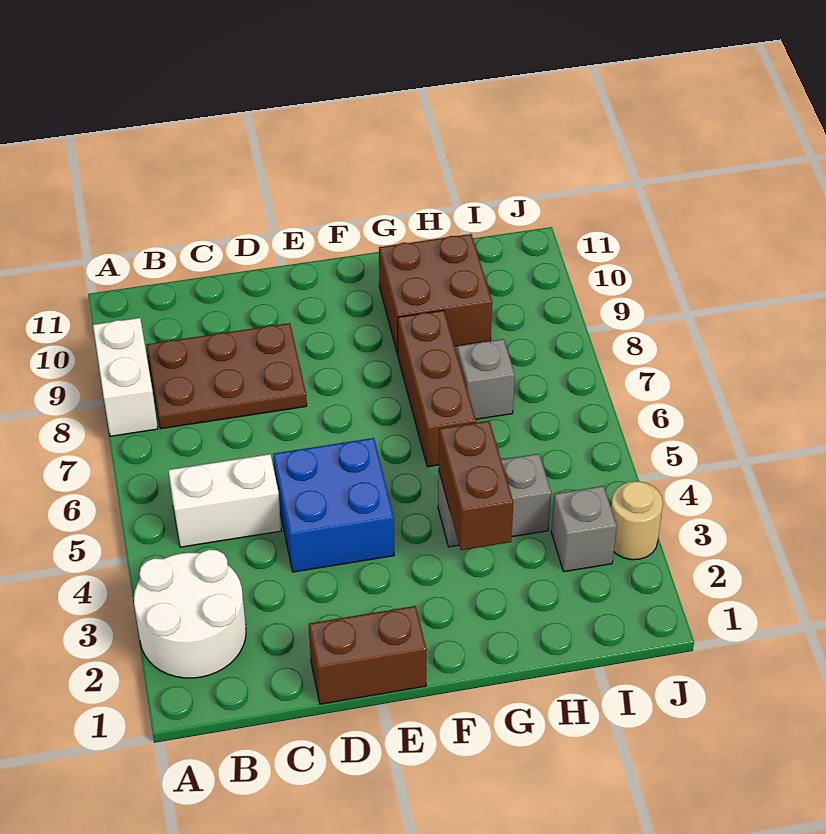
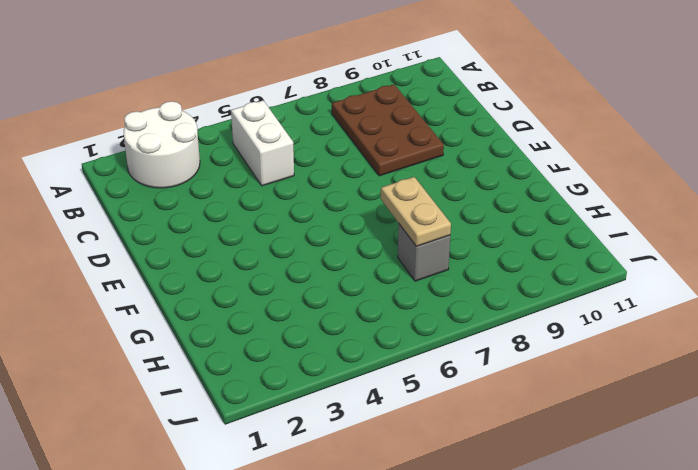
tan plate G7:H7 level 2 -> none
none -> white brick A8:A9 level 1
none -> brown brick D1:E1 level 1
none -> blue brick D4:E5 level 1

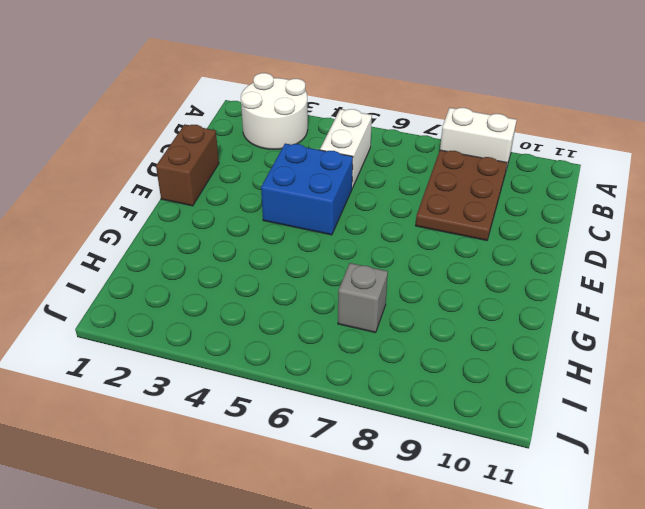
none -> grey brick G4:H4 level 1
none -> brown brick G6:G8 level 1
none -> brown brick G9:H10 level 1

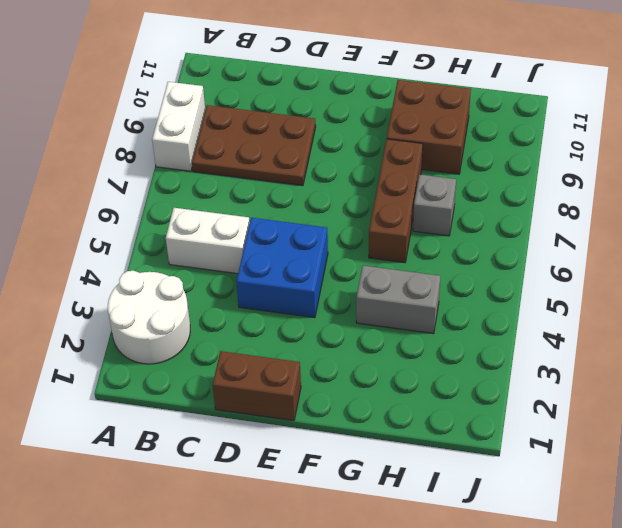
none -> grey brick I3 level 1
none -> tan round brick J3 level 1
none -> brown brick G3:G4 level 2

